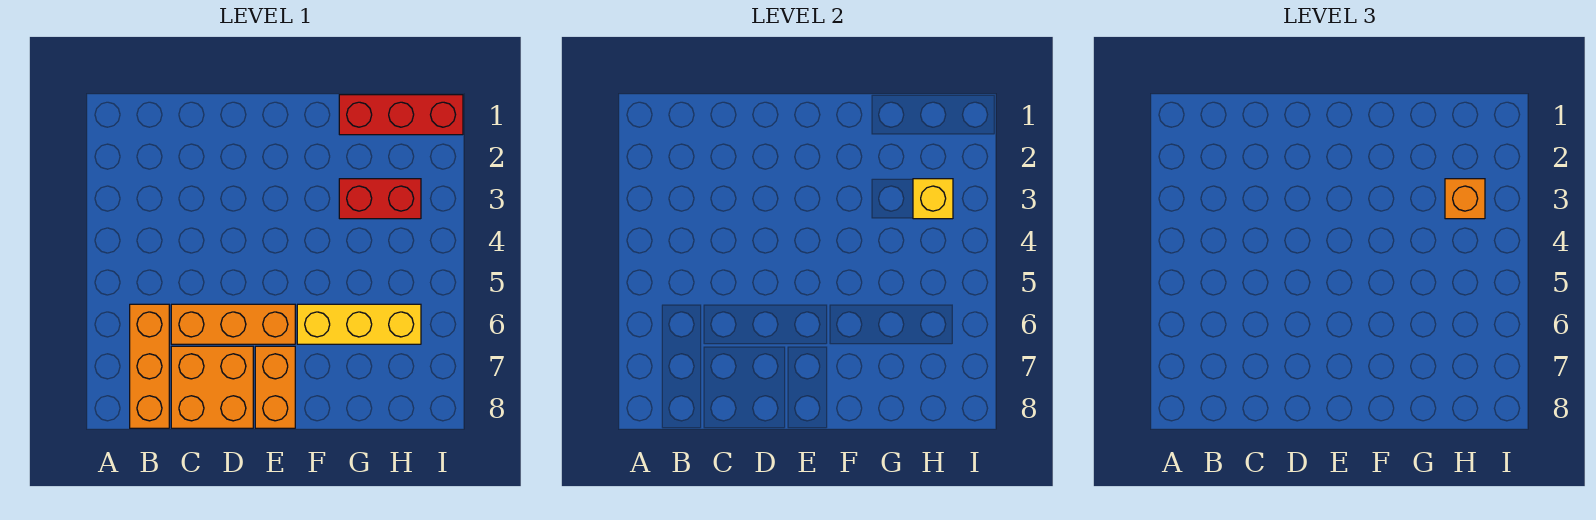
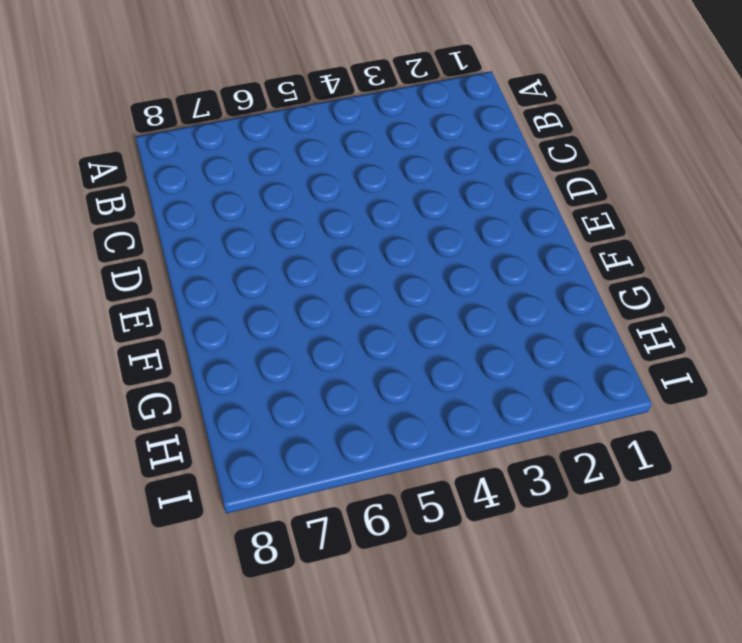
none -> orange brick B6:B8 level 1
none -> orange brick C6:E6 level 1

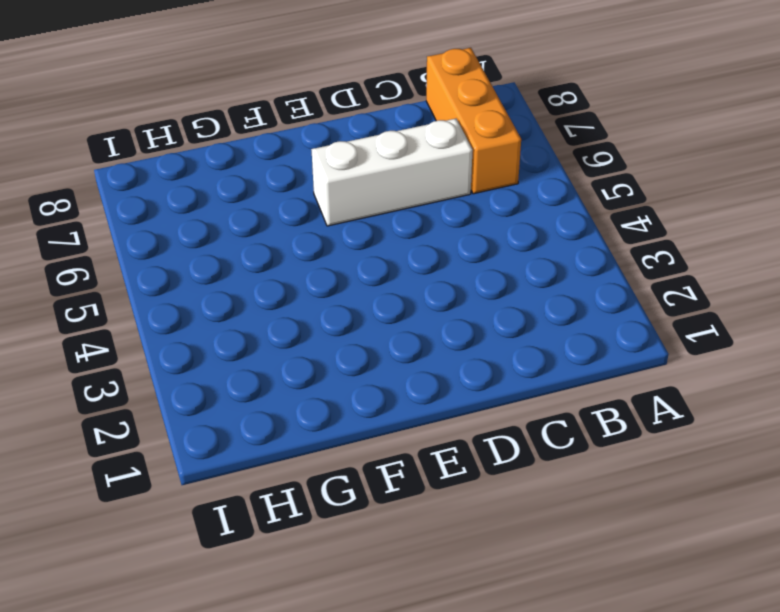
white brick C6:E6 level 1 -> orange brick C6:E6 level 1
none -> orange brick C7:D8 level 1
none -> orange brick E7:E8 level 1

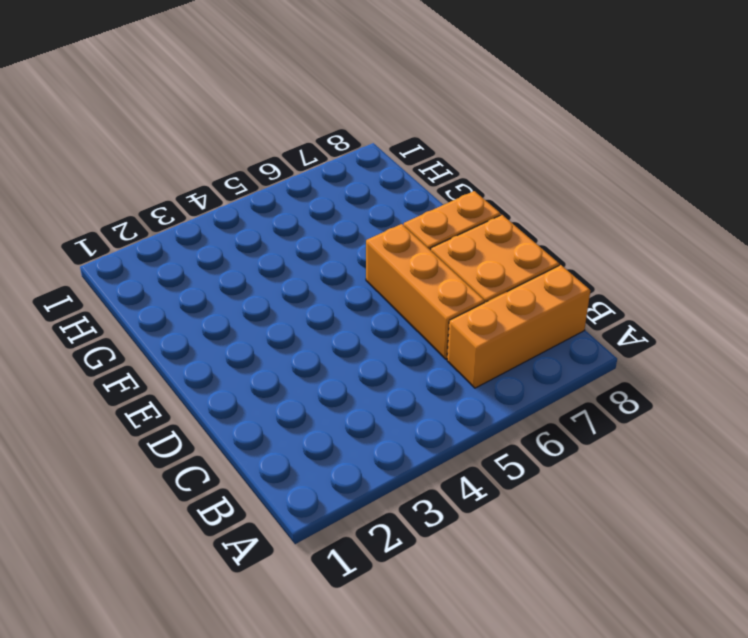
none -> yellow brick F6:H6 level 1
none -> red brick G1:I1 level 1

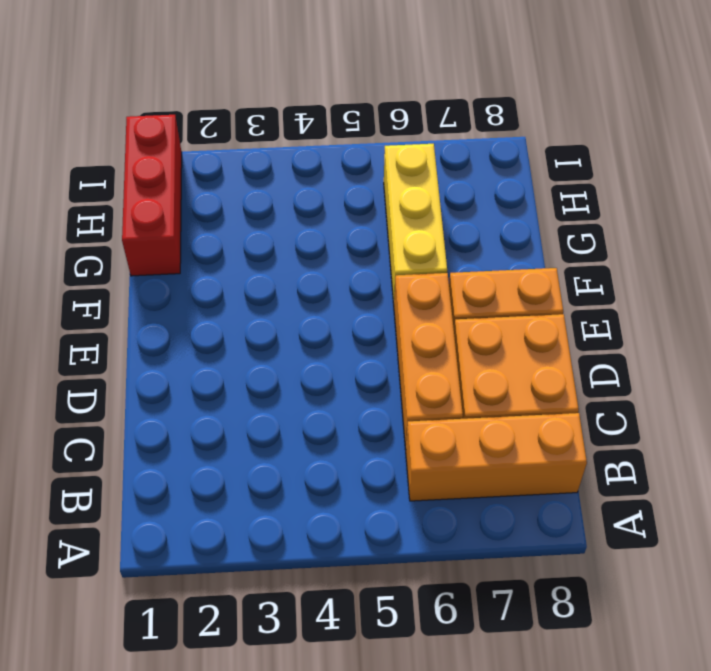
none -> red brick G3:H3 level 1
none -> yellow brick H3 level 2

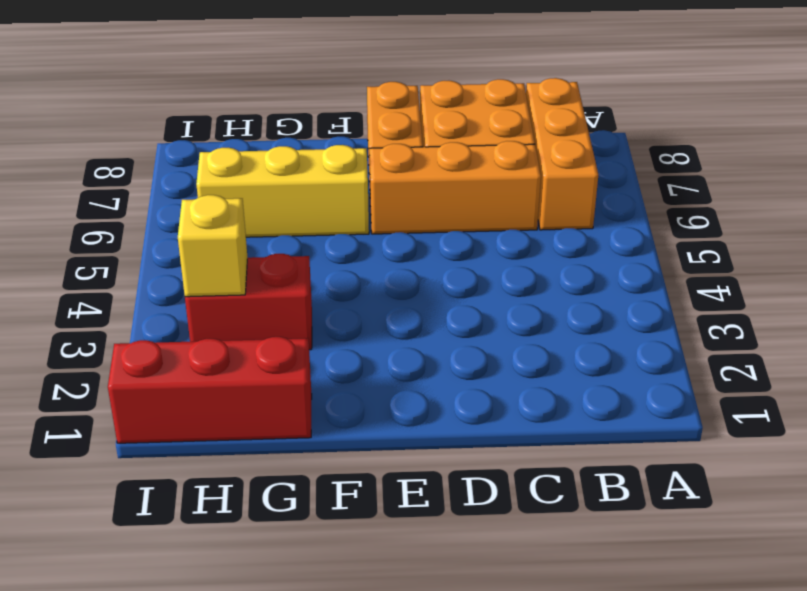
none -> orange brick H3 level 3

